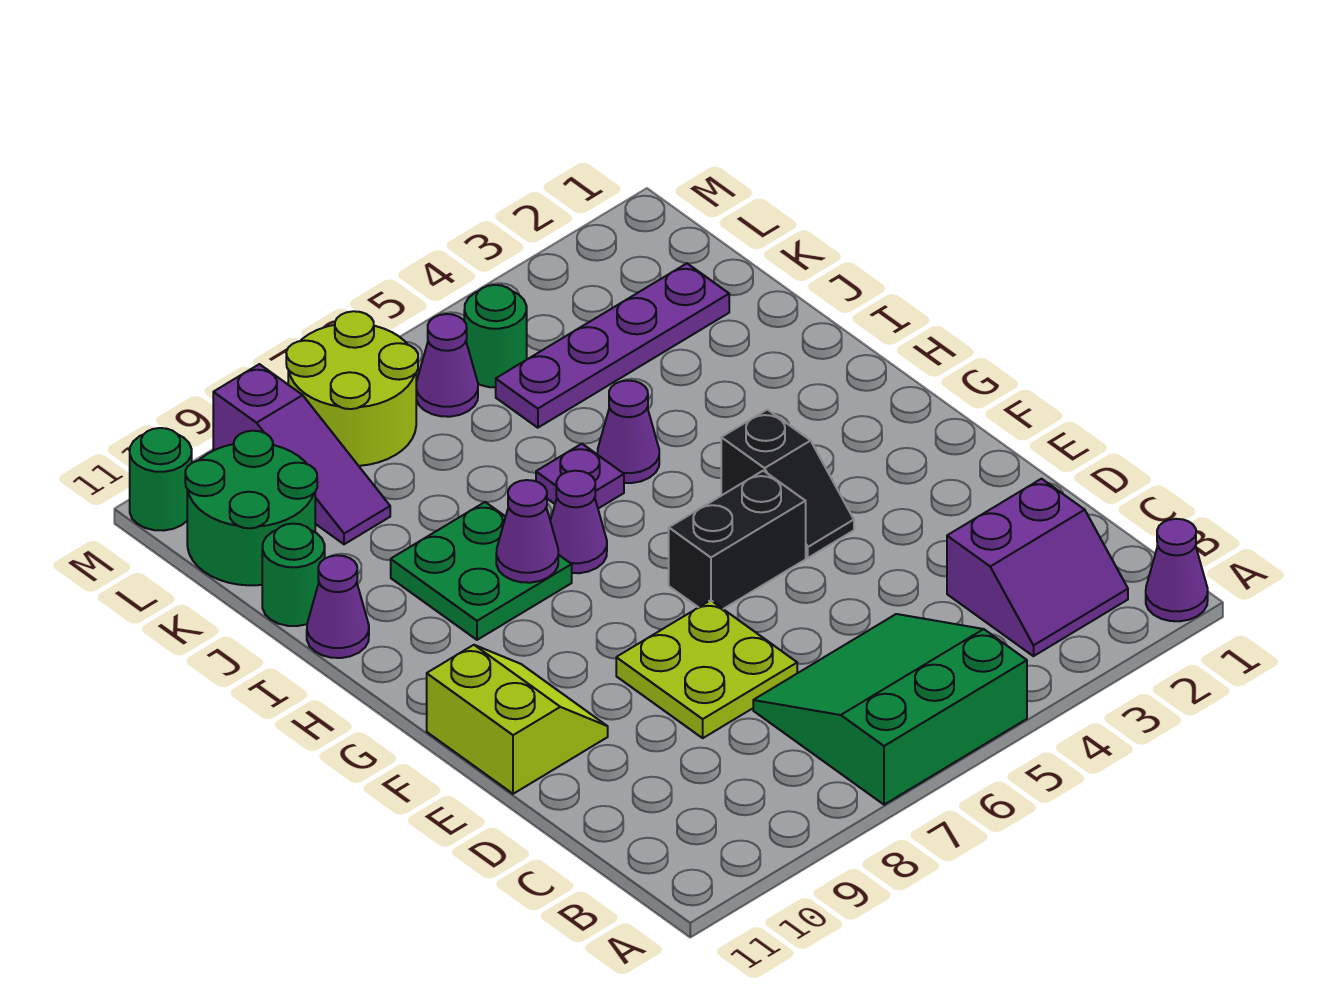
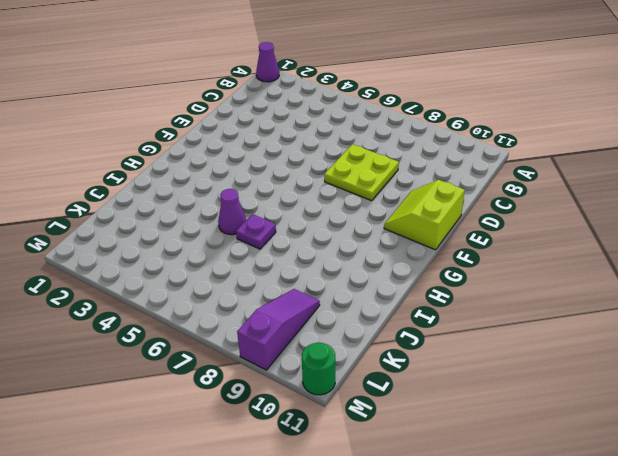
none -> green slope A5:C7 level 1 top A
none -> purple slope B2:C3 level 1 top C
none -> black slope F4:G4 level 1 top G

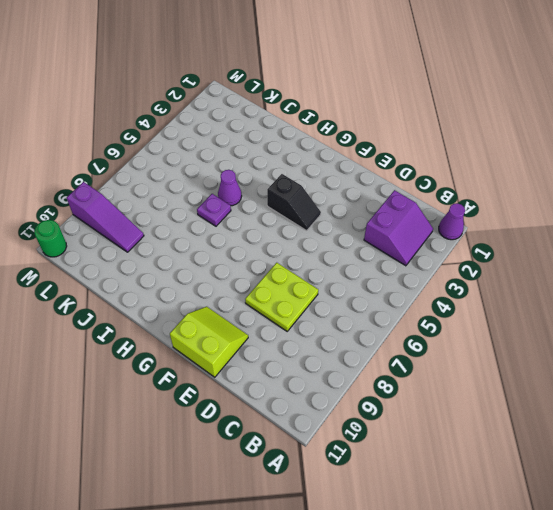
none -> green slope A5:C7 level 1 top A
none -> black brick F5:F6 level 1
none -> purple cone H7 level 1

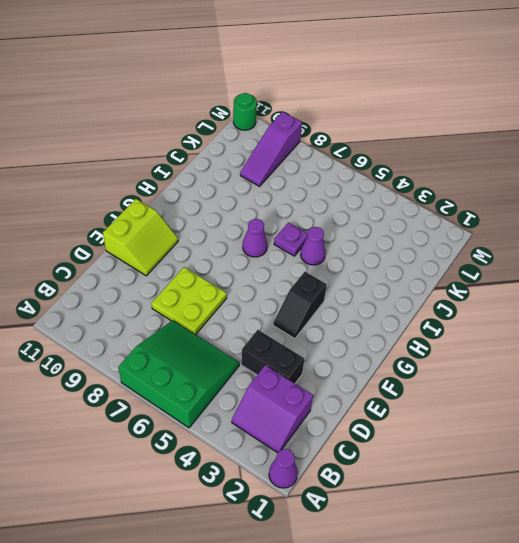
black brick D3:D4 level 1 -> black brick F5:F6 level 1
none -> green plate H8:I9 level 1
none -> purple cone I11 level 1
none -> green round brick J11 level 1

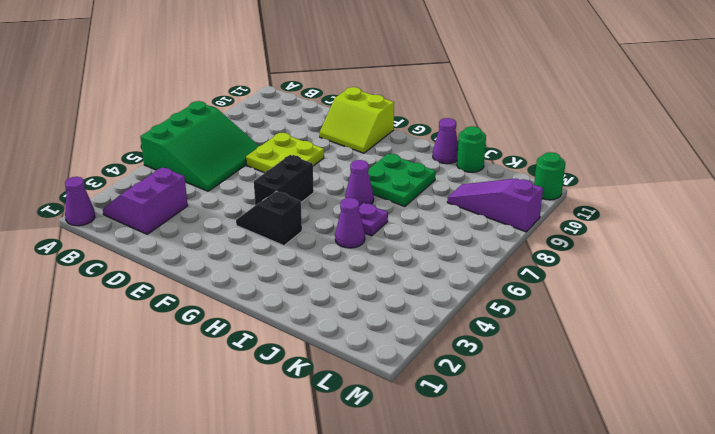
none -> purple plate K2:K5 level 1
none -> green round brick K10:L11 level 1
none -> green round brick L5 level 1

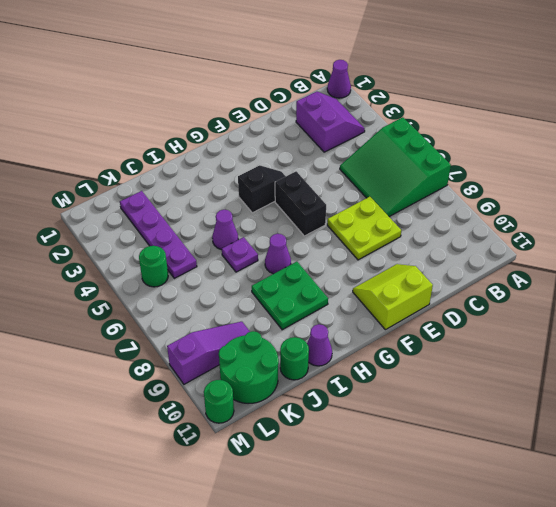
none -> purple cone L6 level 1
none -> lime round brick L7:M8 level 1
none -> purple cone H8 level 2

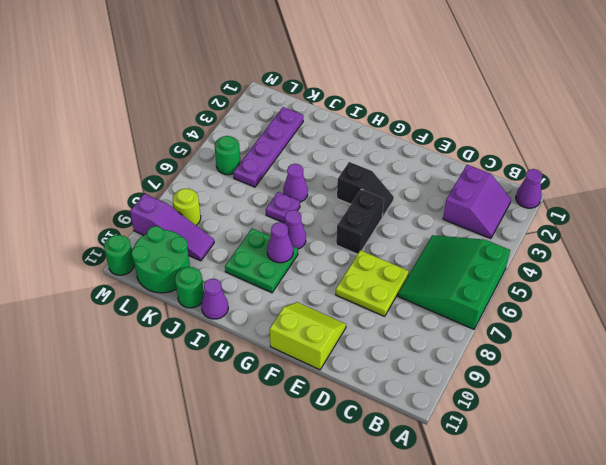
lime round brick L8 level 1 -> lime round brick L7:M8 level 1
none -> purple cone L6 level 1

